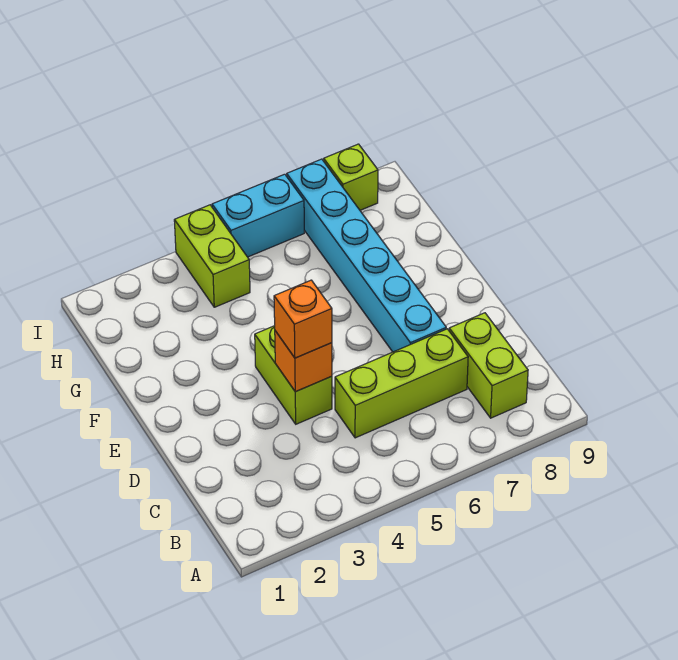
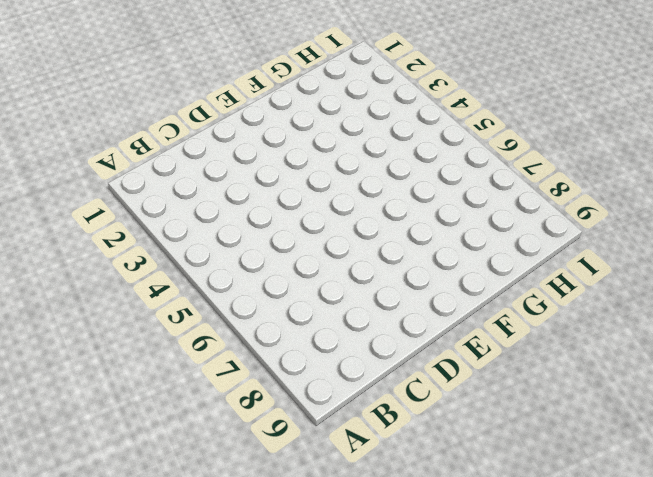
none -> lime brick B8:C8 level 1
none -> lime brick C5:C7 level 1

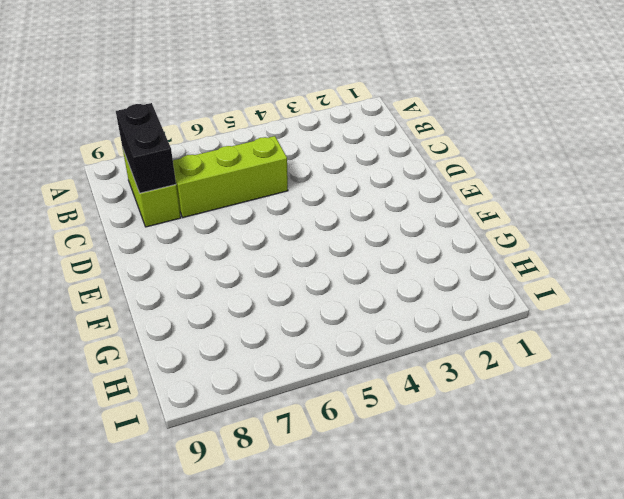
black brick B8:C8 level 2 -> none
none -> lime brick D4:E4 level 1
none -> cyan brick D7:I7 level 1

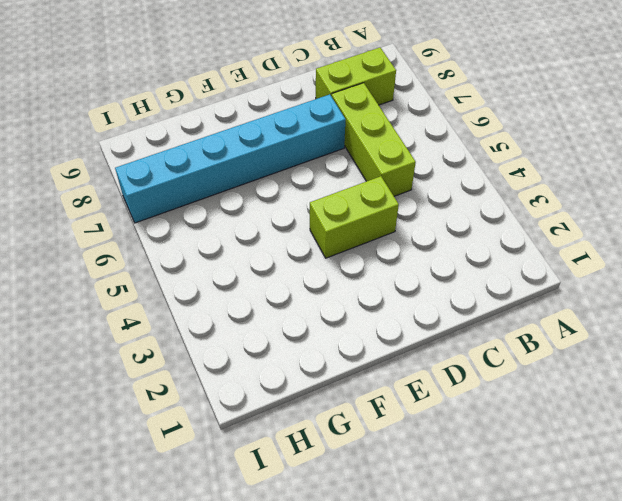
none -> lime brick H4:I4 level 1
none -> cyan brick I5:I6 level 1

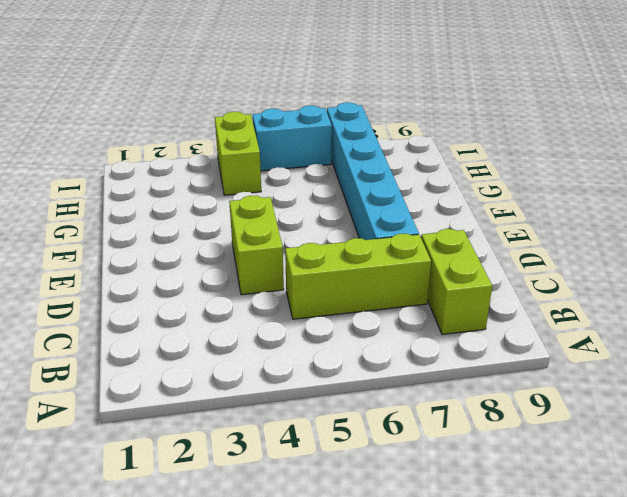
none -> lime brick I8 level 1
none -> orange brick D4 level 2

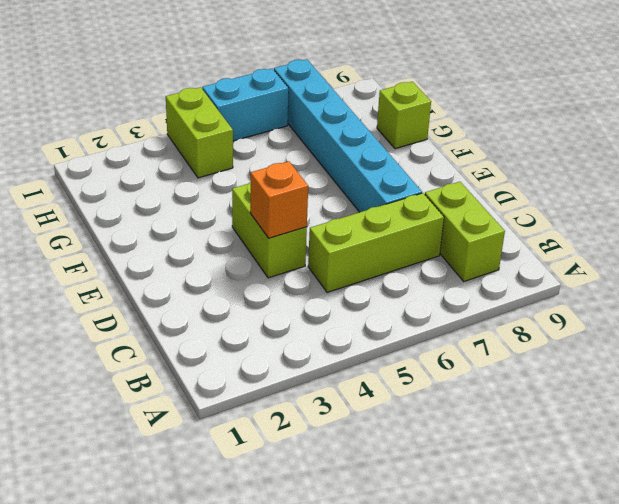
lime brick G9 level 1 -> lime brick I8 level 1
none -> orange brick D4 level 3

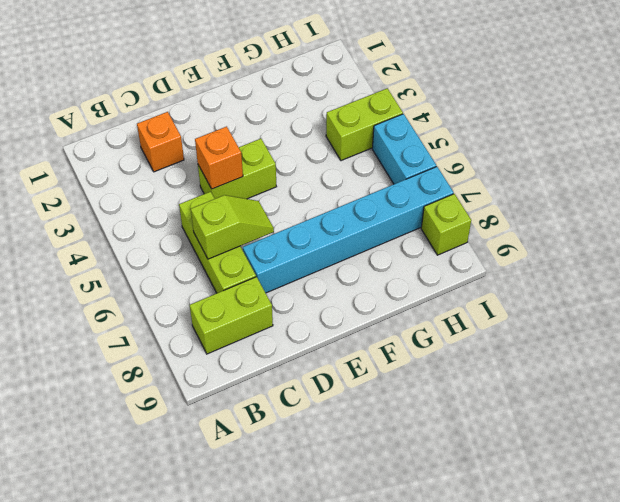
orange brick C2 level 1 -> orange brick D4 level 3
lime slope C6:D6 level 2 top C -> none

